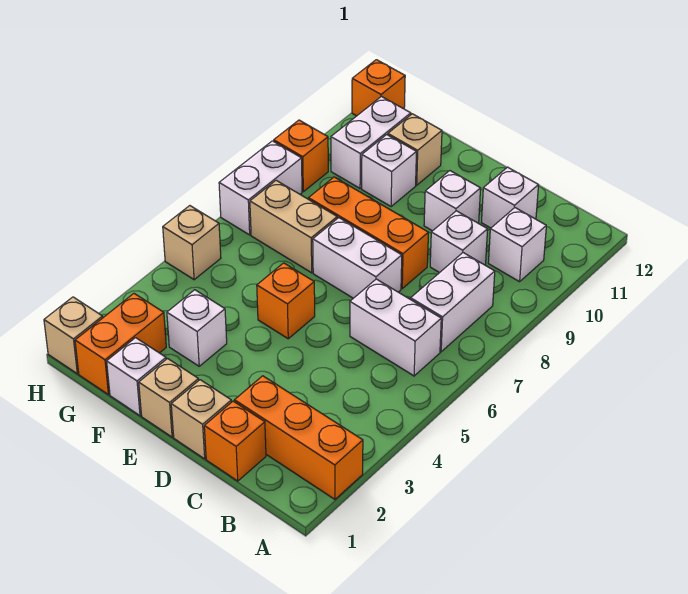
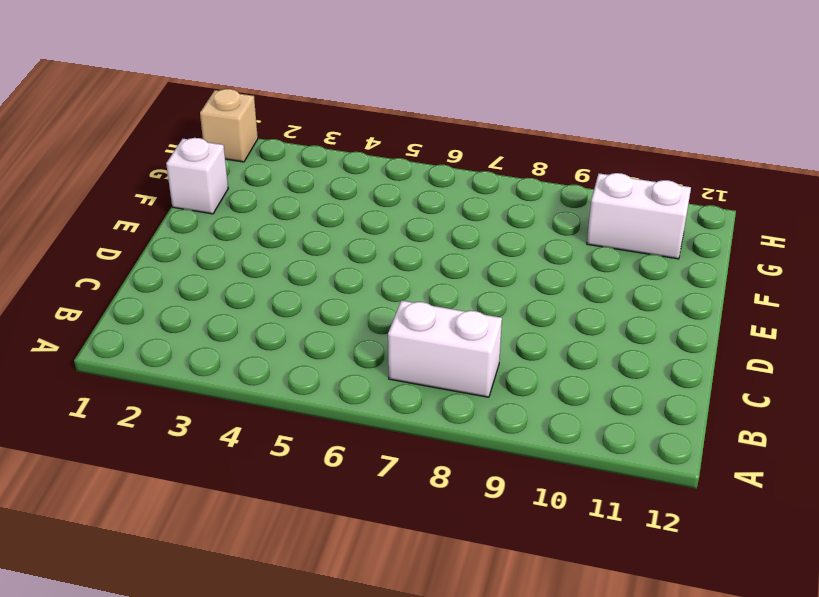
none -> orange brick A2:C2 level 1
none -> white brick B6:C6 level 1
none -> white brick B10 level 1

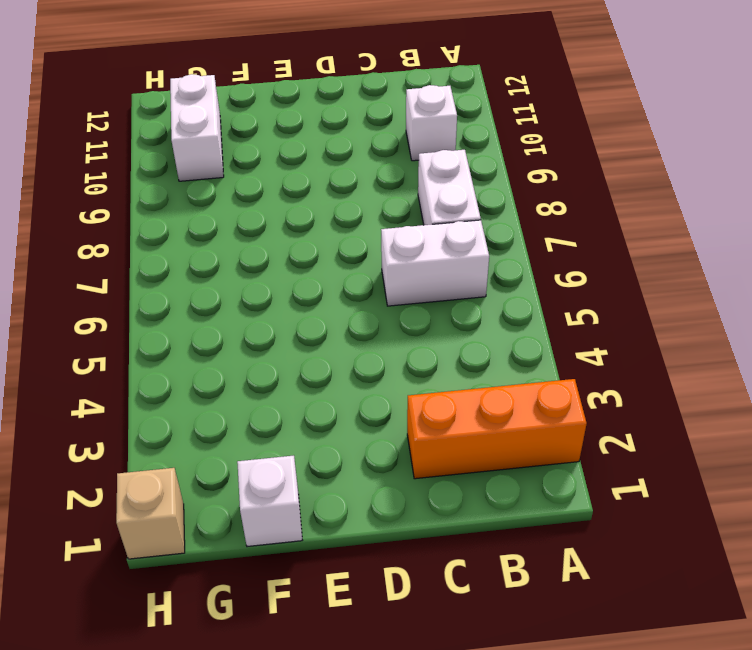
none -> orange brick C1 level 1
none -> white brick C9 level 1
none -> white brick C11 level 1

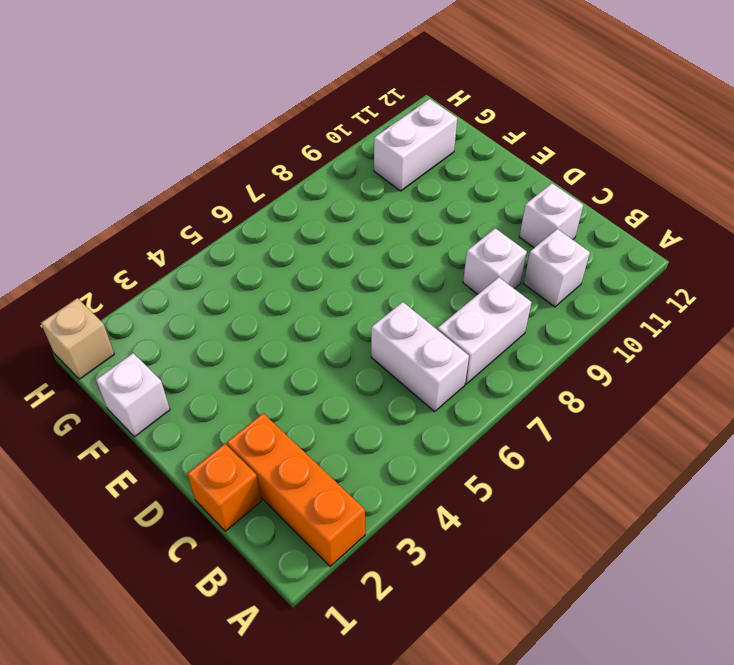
none -> tan brick D1 level 1
none -> white brick D7:E7 level 1
none -> orange brick D8:F8 level 1

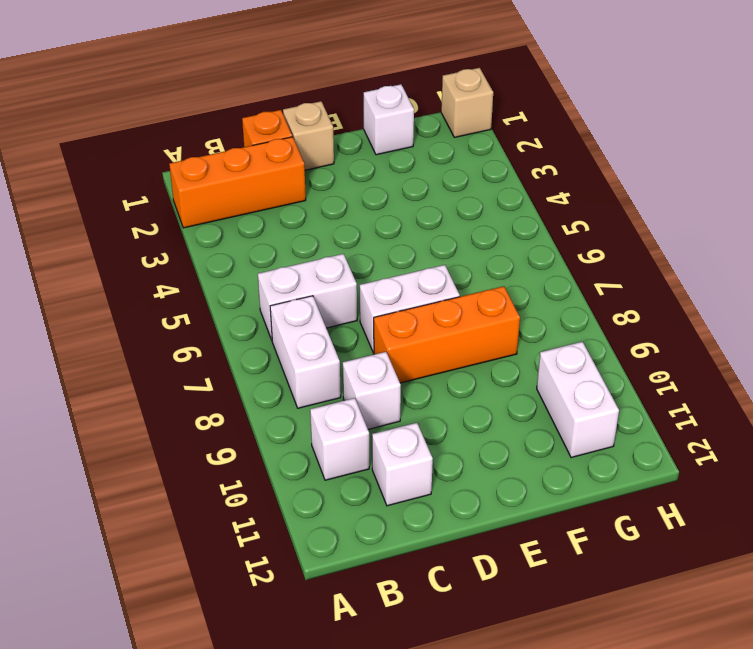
none -> white brick D10 level 1
none -> tan brick E1 level 1
none -> orange brick E5 level 1

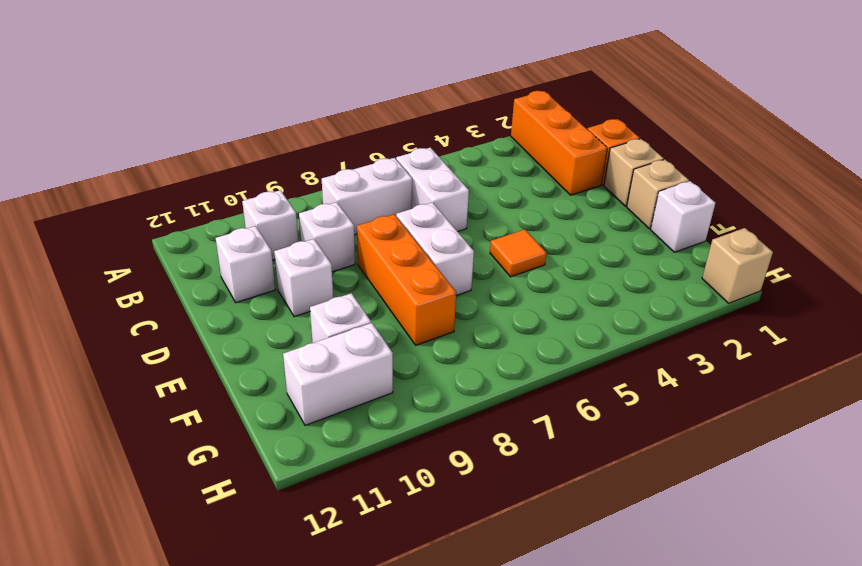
orange tile E5 level 1 -> orange brick E5 level 1
none -> white brick F3 level 1
none -> tan brick F7:G7 level 1
none -> tan brick F11 level 1

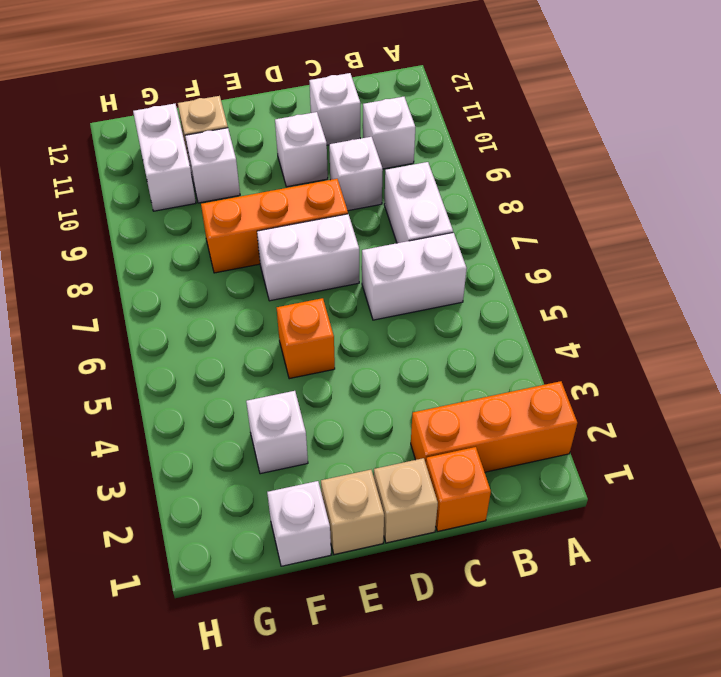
none -> tan brick F7:G7 level 1
none -> orange brick G1:G2 level 1
none -> tan brick H1 level 1

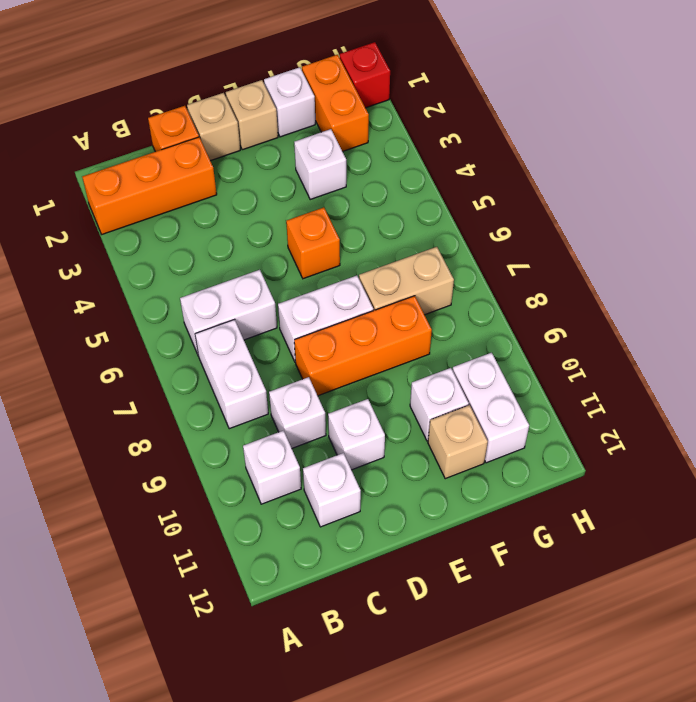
red brick H1 level 1 -> tan brick H1 level 1
none -> tan brick H5 level 1
none -> white brick H7:H8 level 1
none -> orange brick H9 level 1

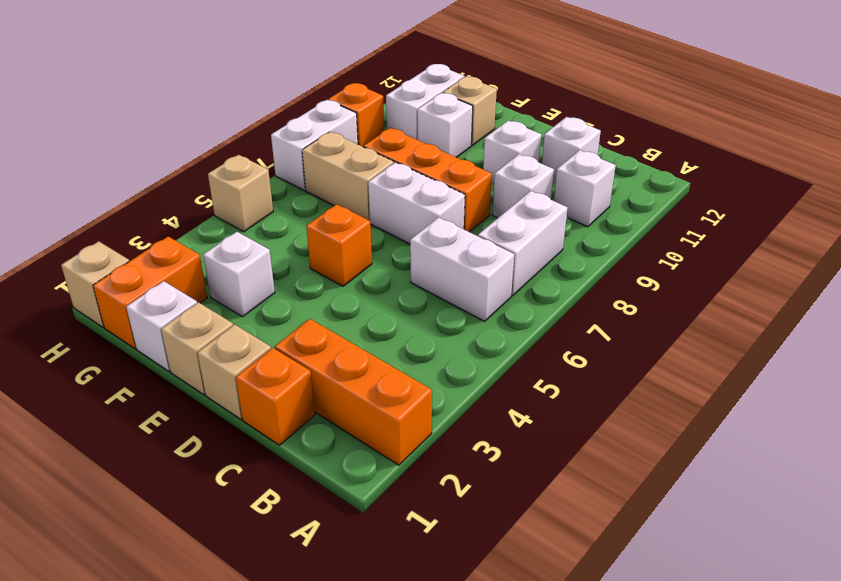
none -> orange brick H12 level 1

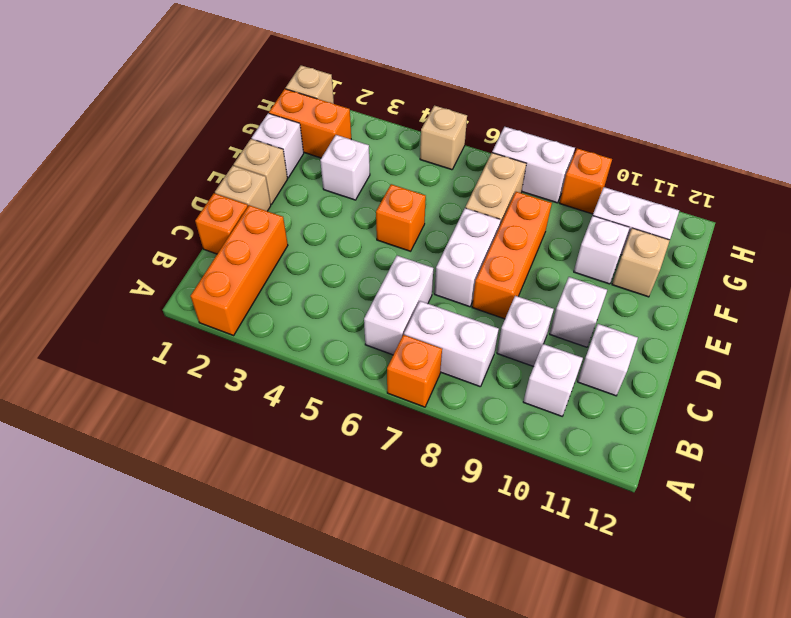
orange brick A7 level 1 -> orange brick H12 level 1

